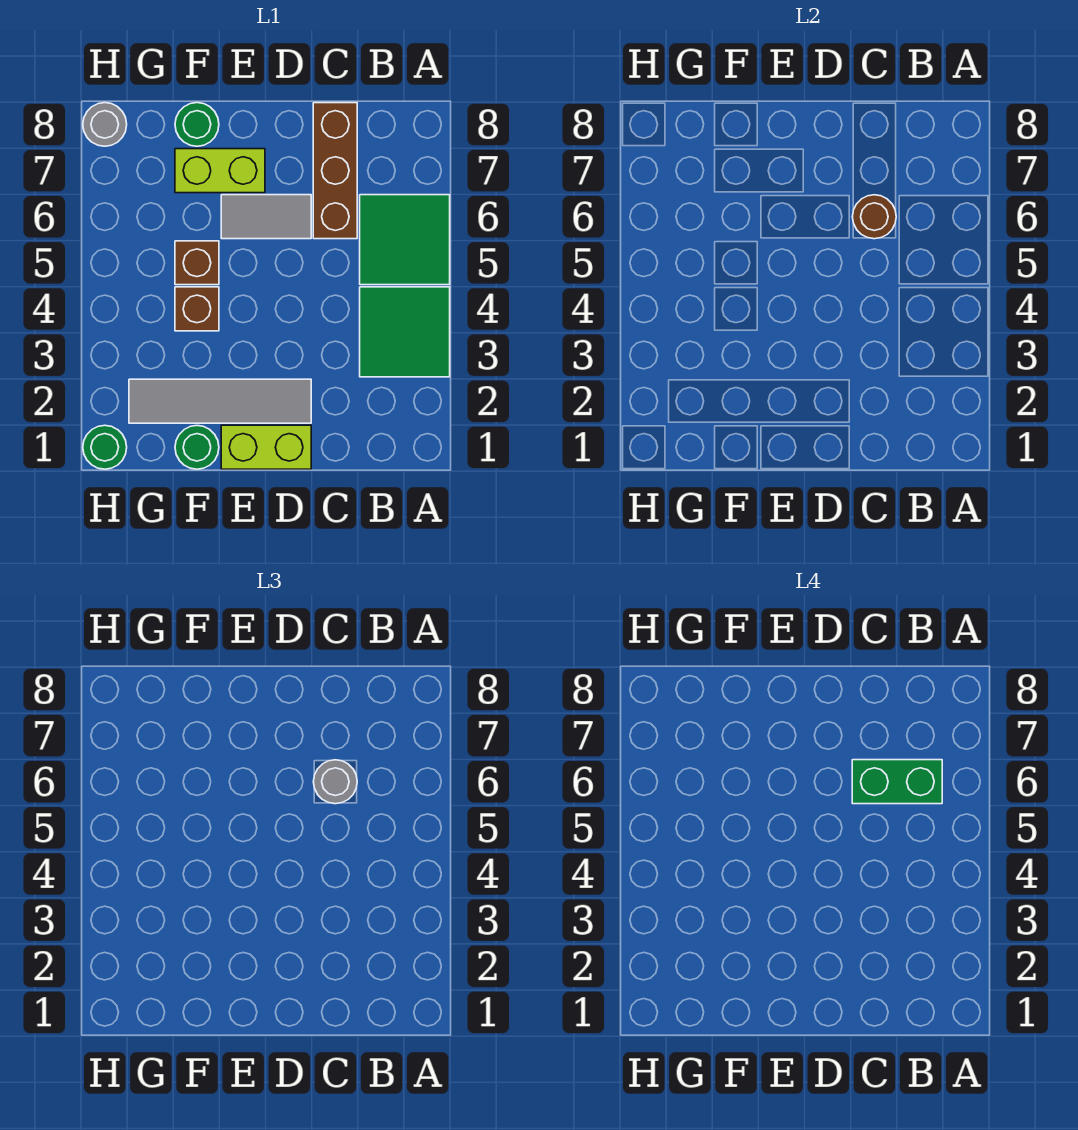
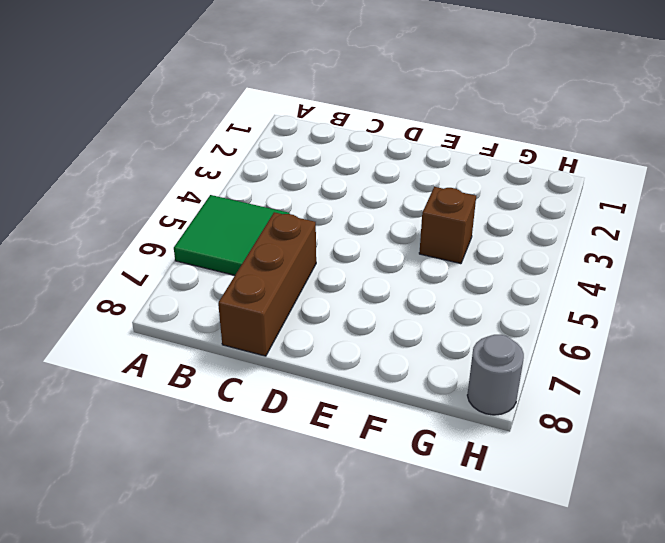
none -> green tile A3:B4 level 1
none -> lime brick D1:E1 level 1
none -> grey tile D2:G2 level 1

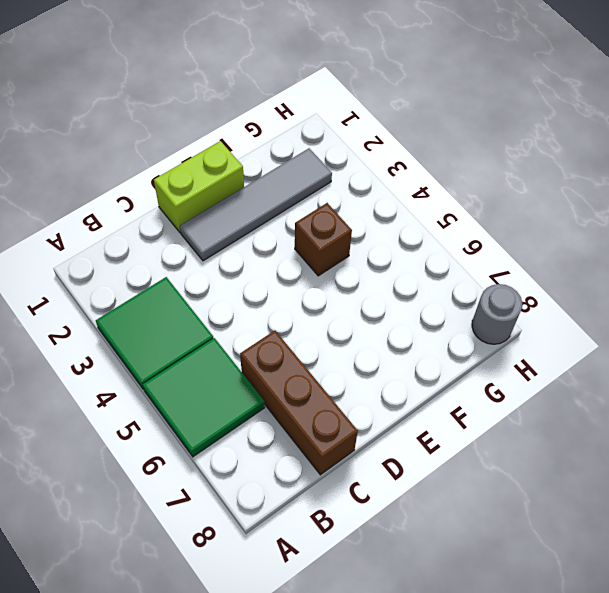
none -> grey tile D6:E6 level 1
none -> lime brick E7:F7 level 1
none -> green round brick F1 level 1

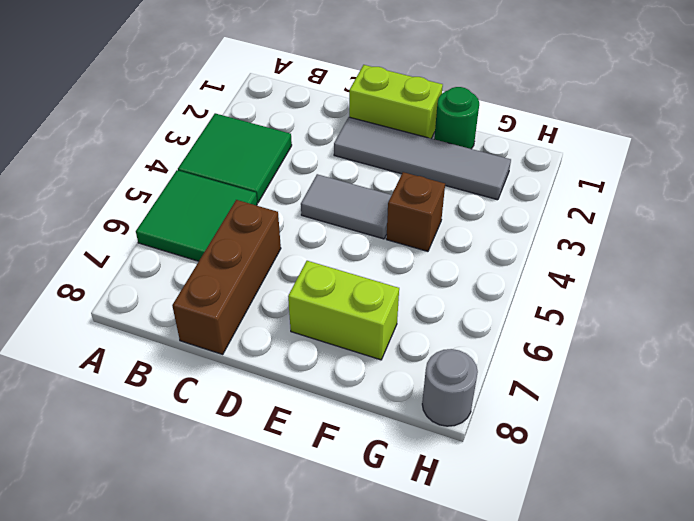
grey tile D4:E4 level 1 -> grey tile D6:E6 level 1
none -> brown brick F5 level 1
none -> green round brick F8 level 1
none -> green round brick H1 level 1

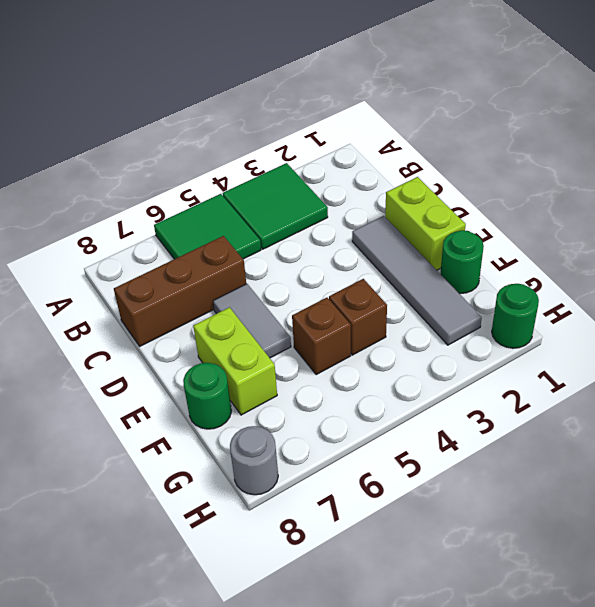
none -> brown round brick C6 level 2
none -> grey round brick C6 level 3
none -> green brick B6:C6 level 4

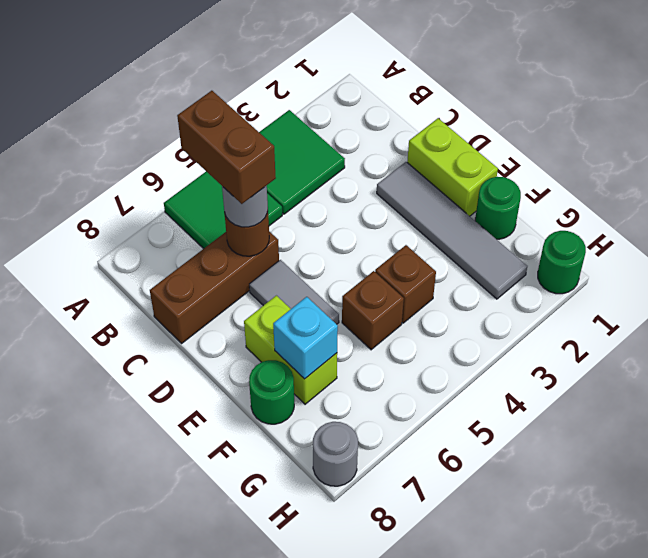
brown brick B6:C6 level 4 -> green brick B6:C6 level 4
cyan brick F7 level 2 -> none

